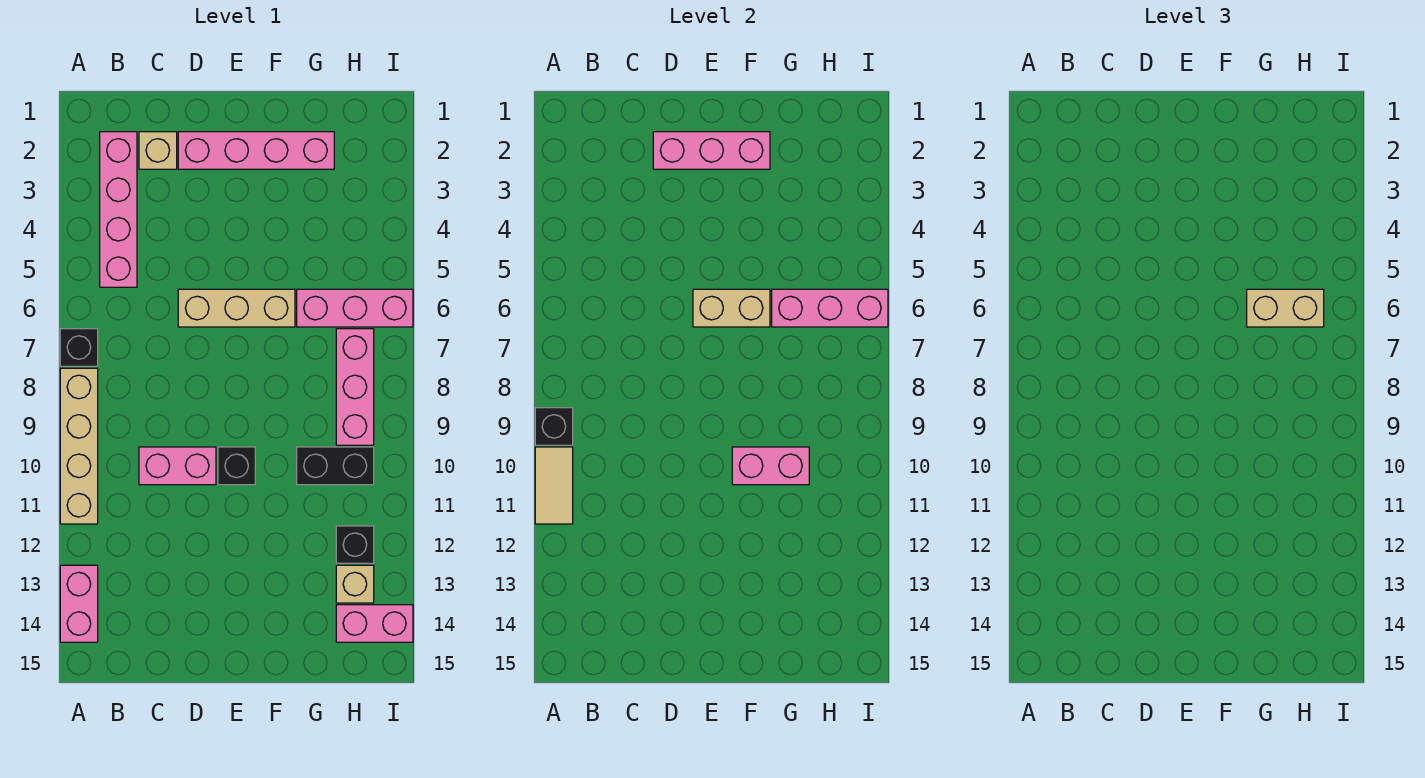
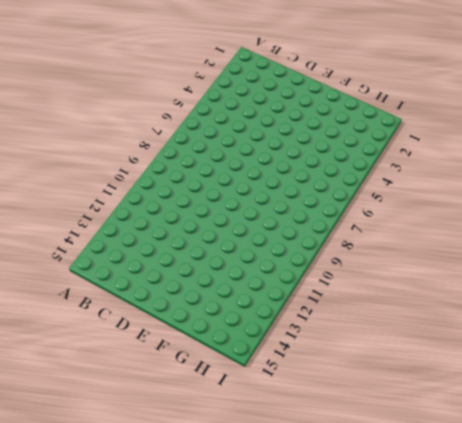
none -> black brick A7 level 1
none -> tan brick A8:A11 level 1
none -> pink brick A13:A14 level 1

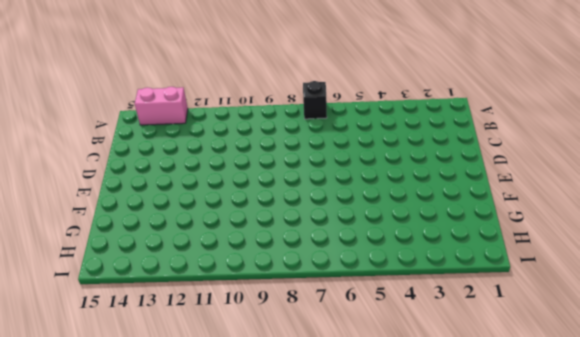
none -> tan brick A8:A11 level 1
none -> pink brick B2:B5 level 1
none -> tan brick C2 level 1

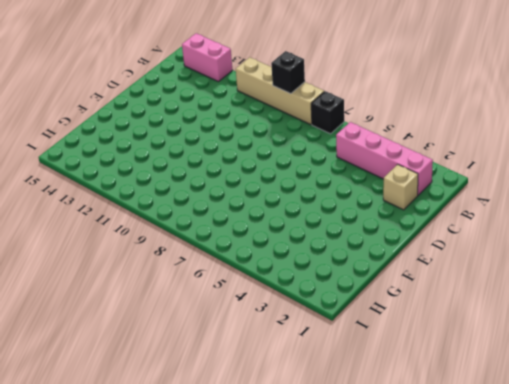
none -> pink brick C10:D10 level 1
none -> pink brick D2:G2 level 1
none -> tan brick D6:F6 level 1

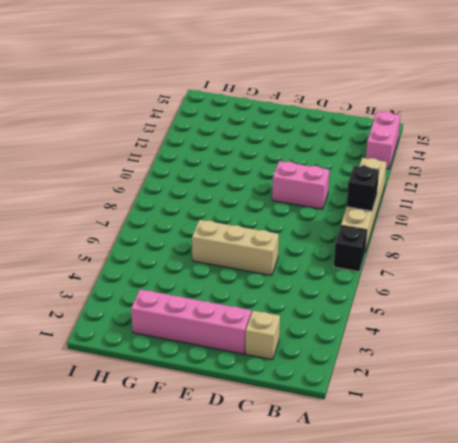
none -> pink brick B2:B5 level 1
none -> black brick E10 level 1
none -> pink brick G6:I6 level 1

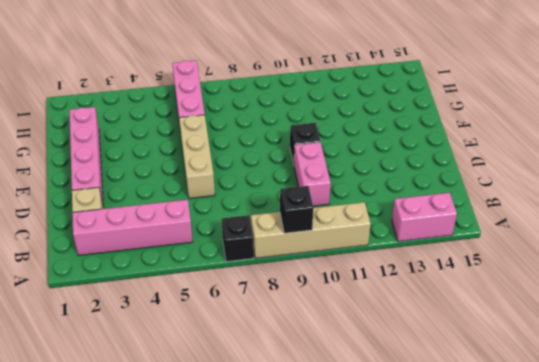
none -> black brick G10:H10 level 1
none -> pink brick H7:H9 level 1
none -> black brick H12 level 1

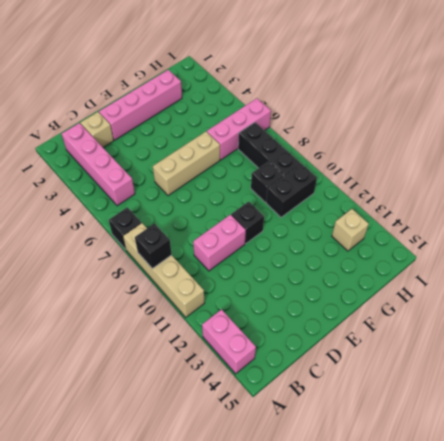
black brick G9 level 1 -> black brick H12 level 1
black brick H7:H9 level 1 -> pink brick H7:H9 level 1
none -> pink brick H14:I14 level 1
none -> tan tile A10:A11 level 2
none -> pink brick D2:F2 level 2

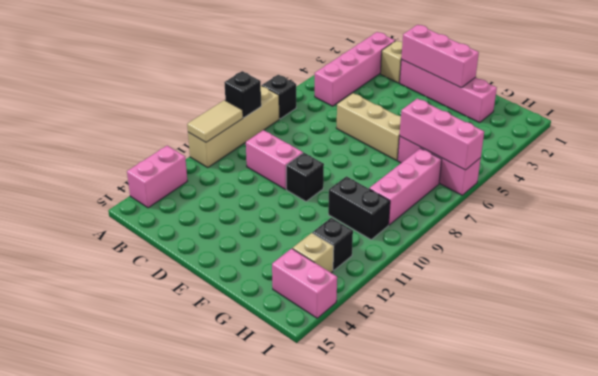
none -> tan brick E6:F6 level 2
none -> pink brick F10:G10 level 2
none -> tan brick G6:H6 level 3

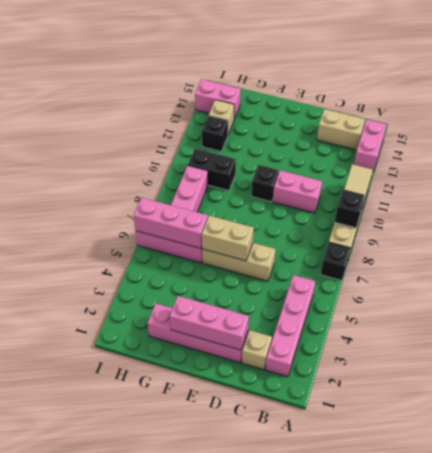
tan brick B14:C14 level 1 -> tan brick G6:H6 level 3
none -> pink brick F10:G10 level 2

